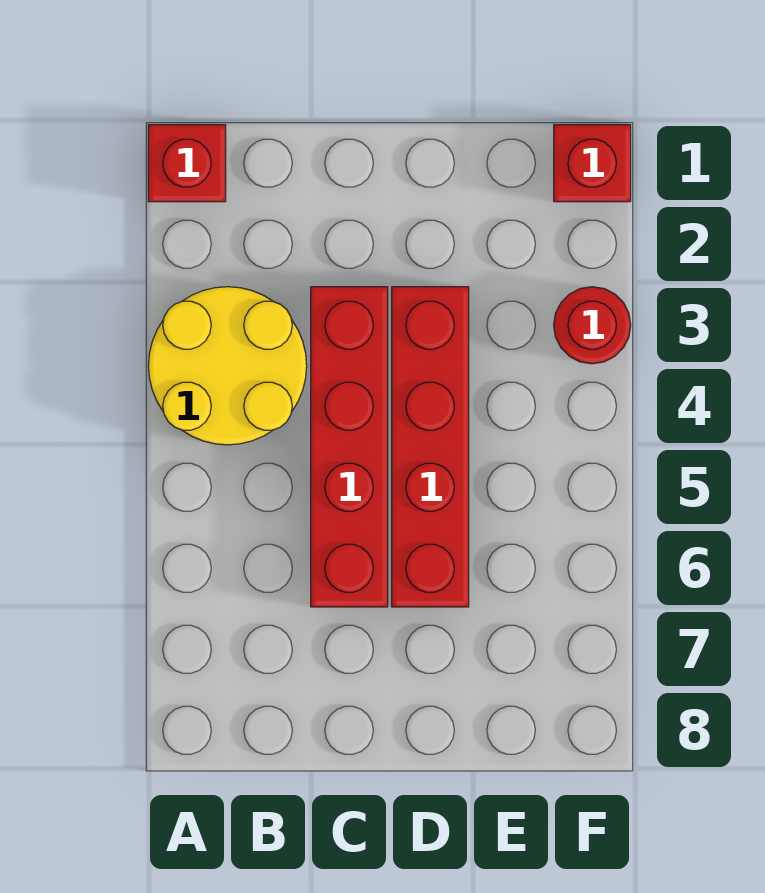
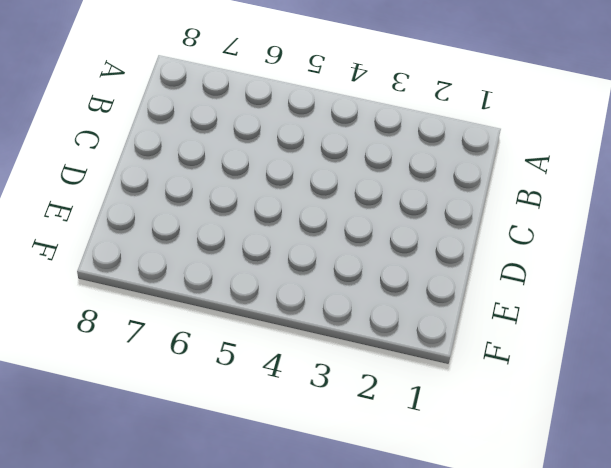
none -> red brick A1 level 1
none -> yellow round brick A3:B4 level 1

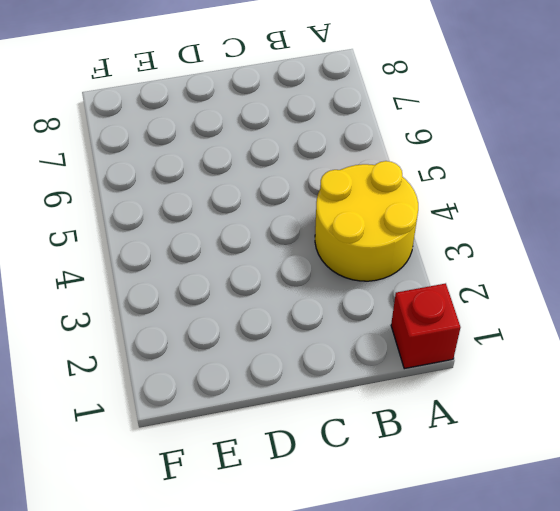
none -> red brick C3:C6 level 1
none -> red brick D3:D6 level 1

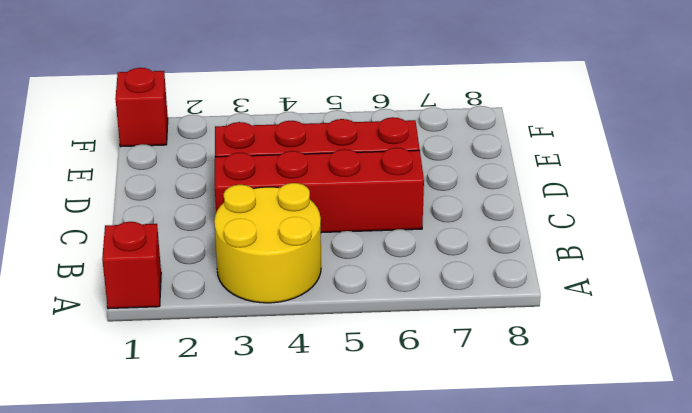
none -> red round brick F3 level 1

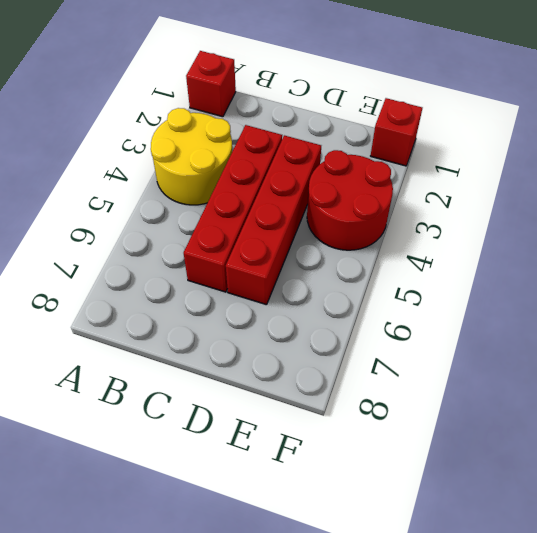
red round brick E3:F4 level 1 -> red round brick F3 level 1

